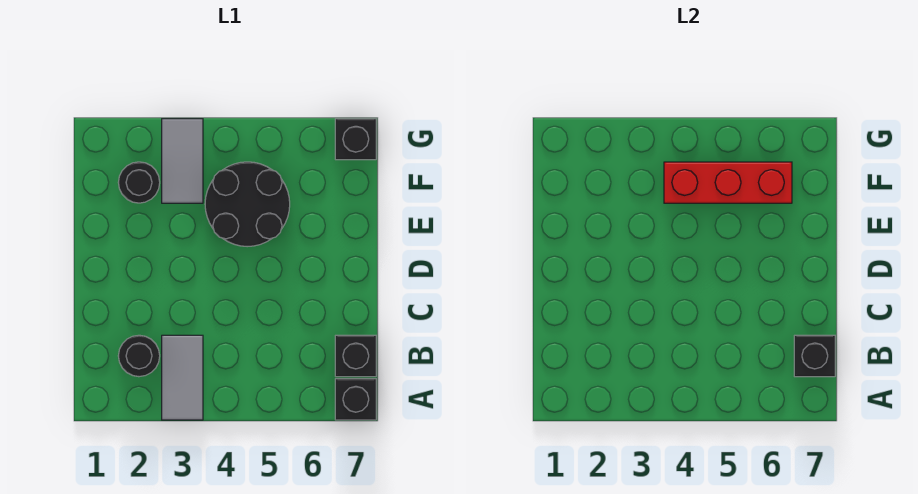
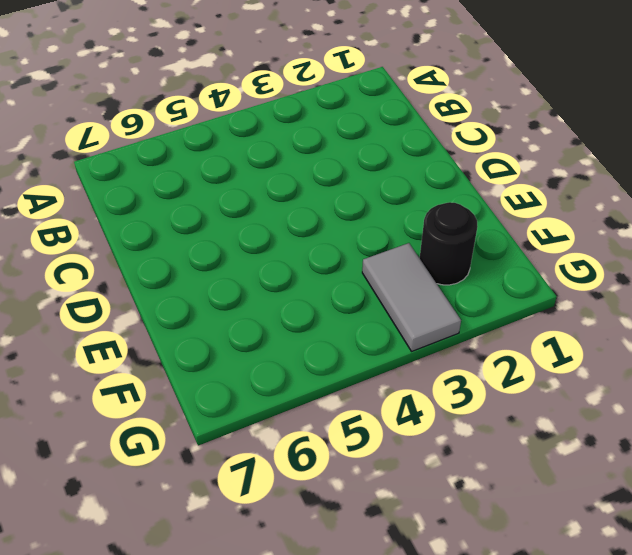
none -> grey tile A3:B3 level 1
none -> black brick A7 level 1

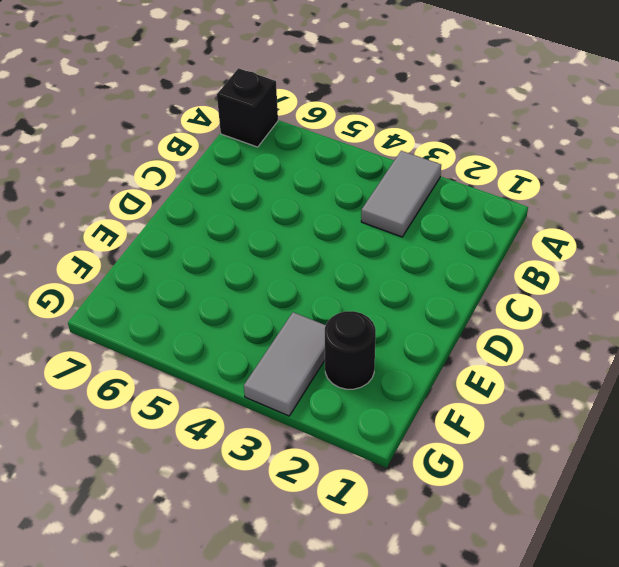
none -> black round brick B2 level 1
none -> black brick B7 level 1

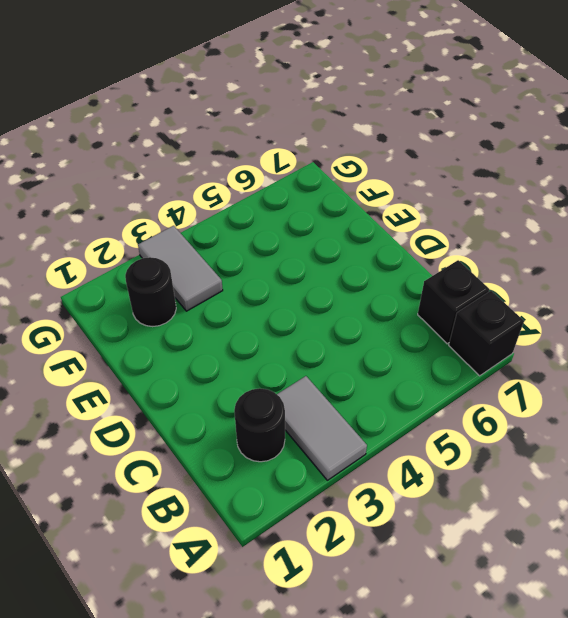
none -> black round brick E4:F5 level 1
none -> black brick G7 level 1

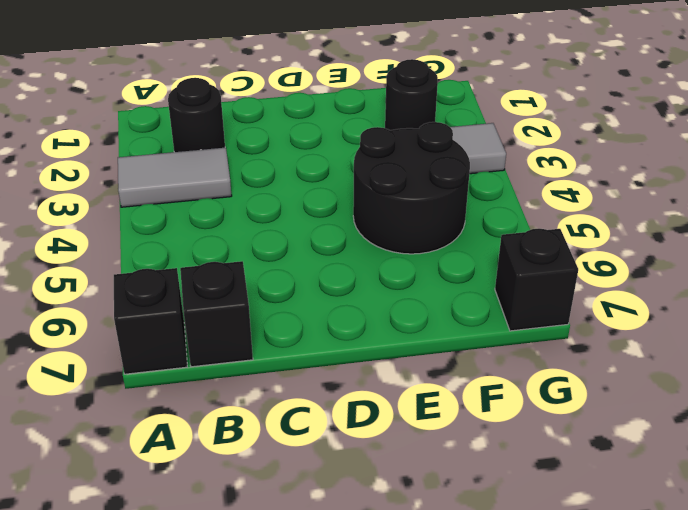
none -> black brick B7 level 2
none -> red brick F4:F6 level 2

